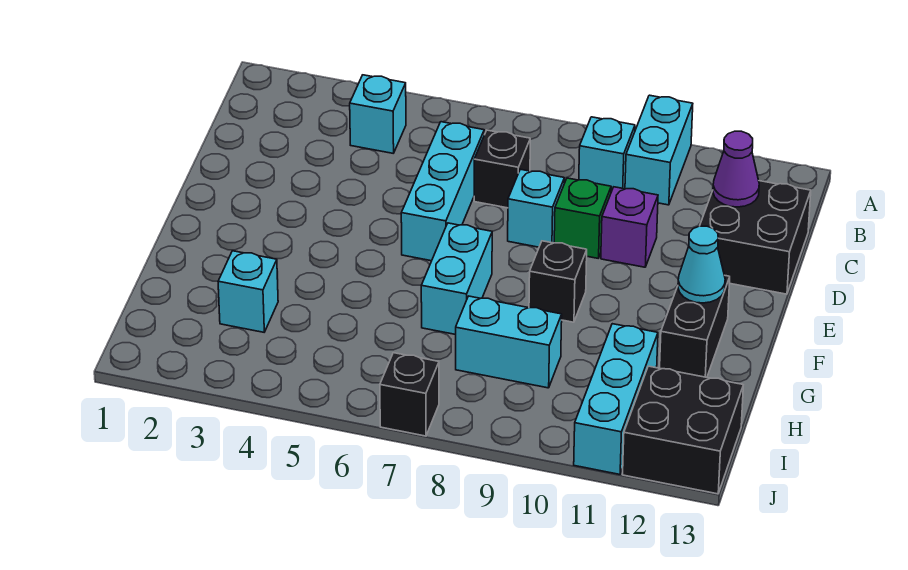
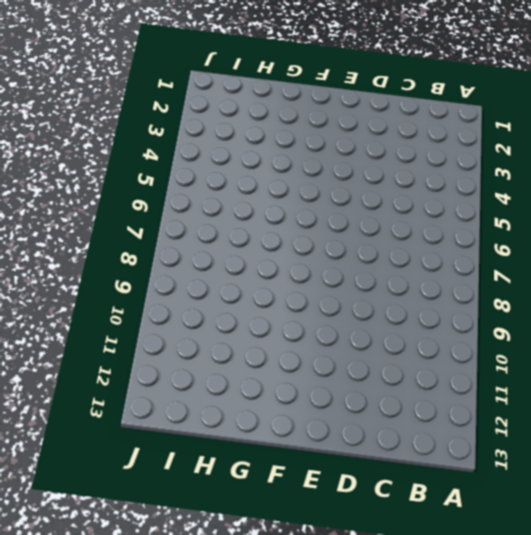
none -> cyan brick A10:B10 level 1
none -> cyan brick B4 level 1
none -> cyan brick B9 level 1

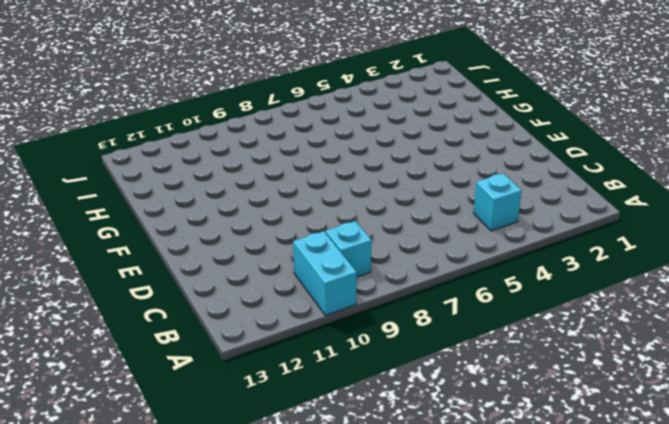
none -> cyan brick C6:E6 level 1
none -> black brick C7 level 1
none -> black brick C12:D13 level 1

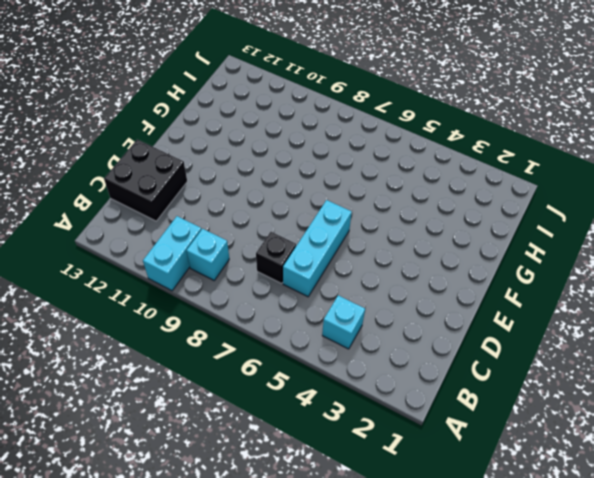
none -> cyan brick D8 level 1
none -> green brick D9 level 1
none -> purple brick D10 level 1

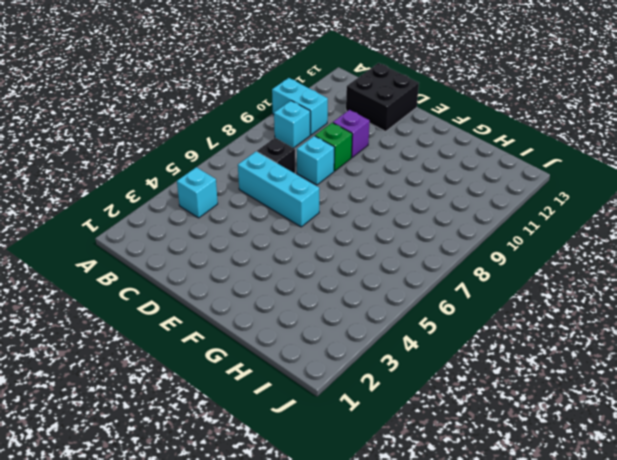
none -> cyan brick F7:G7 level 1
none -> black brick F9 level 1
none -> black brick F12:G12 level 1

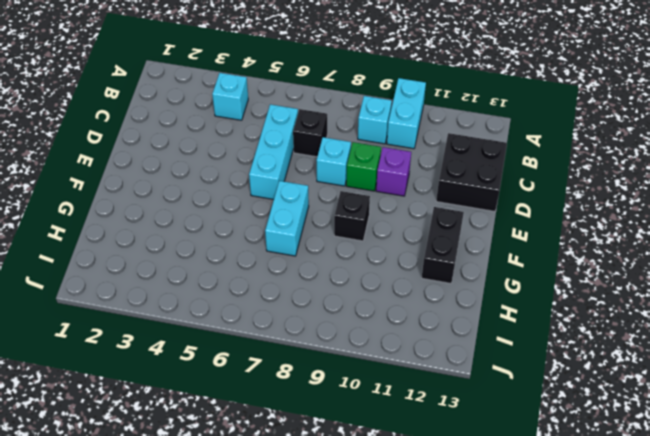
none -> cyan brick H3 level 1
none -> cyan brick H8:H9 level 1
none -> cyan brick H11:J11 level 1

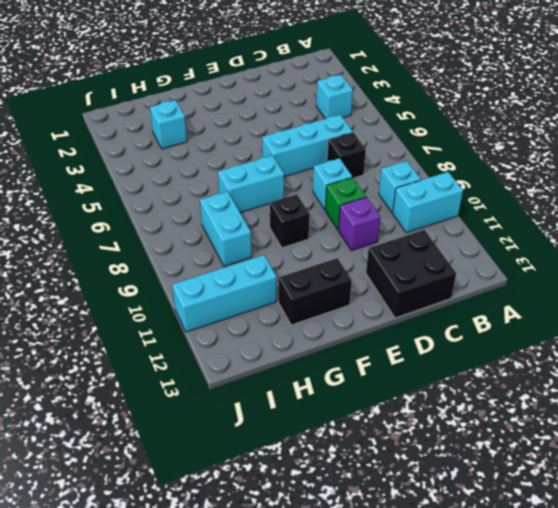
none -> black brick I12:J13 level 1
none -> black brick J7 level 1
none -> purple cone C12 level 2

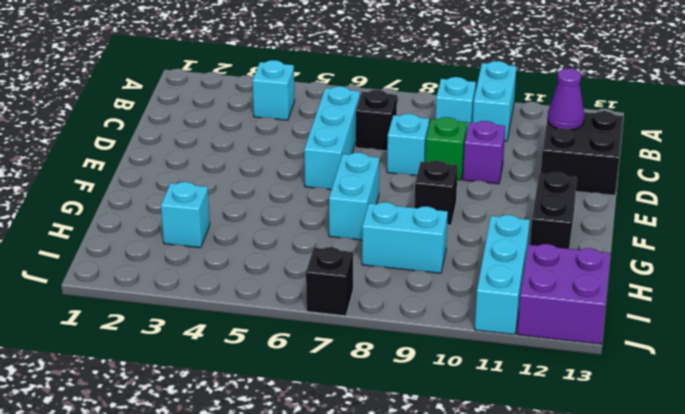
purple brick I12:J13 level 1 -> black brick I12:J13 level 1
none -> cyan cone F12 level 2

